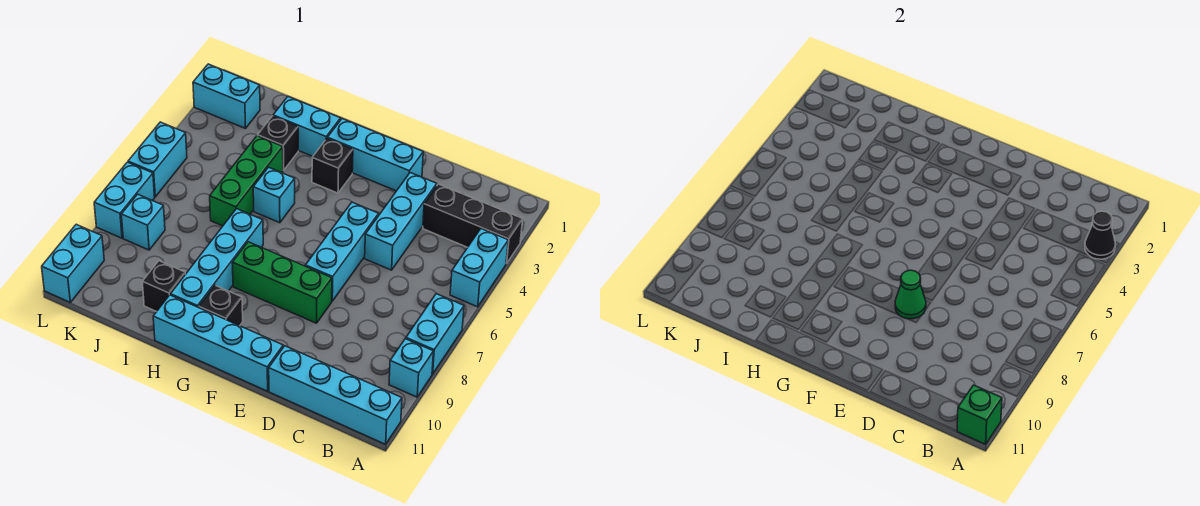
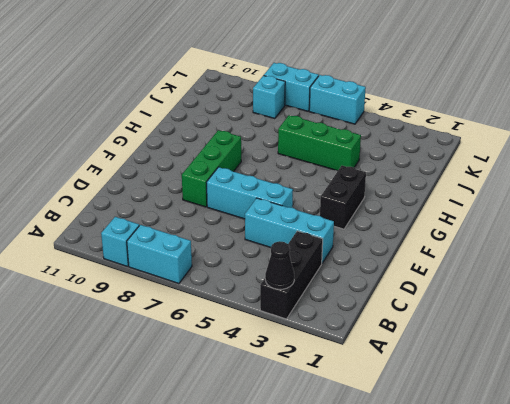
black brick F3:G3 level 1 -> black brick G3 level 1
none -> cyan brick A4:A5 level 1
none -> cyan brick A11:D11 level 1
none -> cyan brick E2:G2 level 1

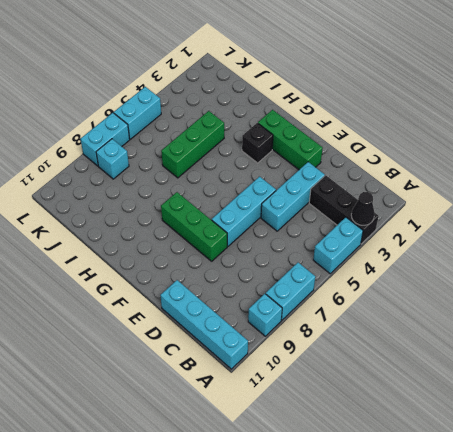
green brick E2:G2 level 1 -> cyan brick E2:G2 level 1
none -> cyan brick E11:H11 level 1
none -> black brick G10 level 1
none -> cyan brick H2:I2 level 1

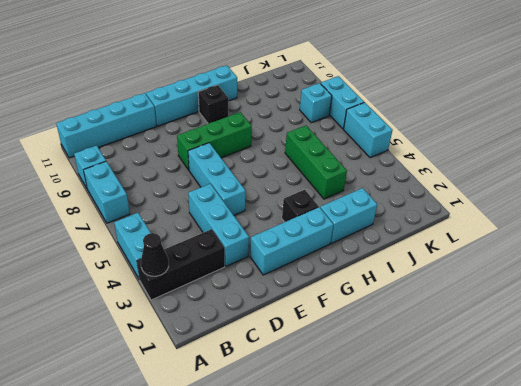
none -> cyan brick H5 level 1
none -> cyan brick H7:H10 level 1
none -> black brick I3 level 1

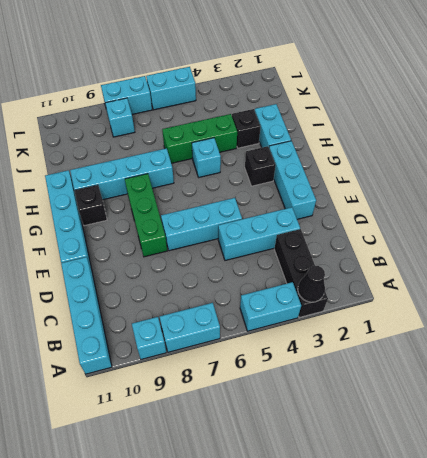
none -> black brick I10 level 1
none -> cyan brick K2:L2 level 1
none -> cyan brick L10:L11 level 1

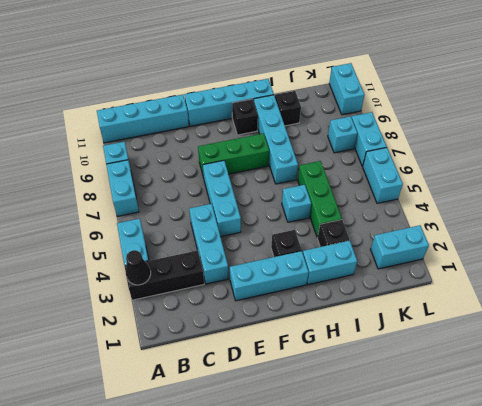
none -> green brick A11 level 2
none -> green cone E8 level 2

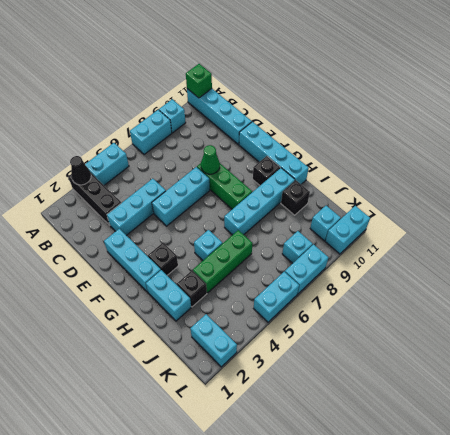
cyan brick K10 level 1 -> none

